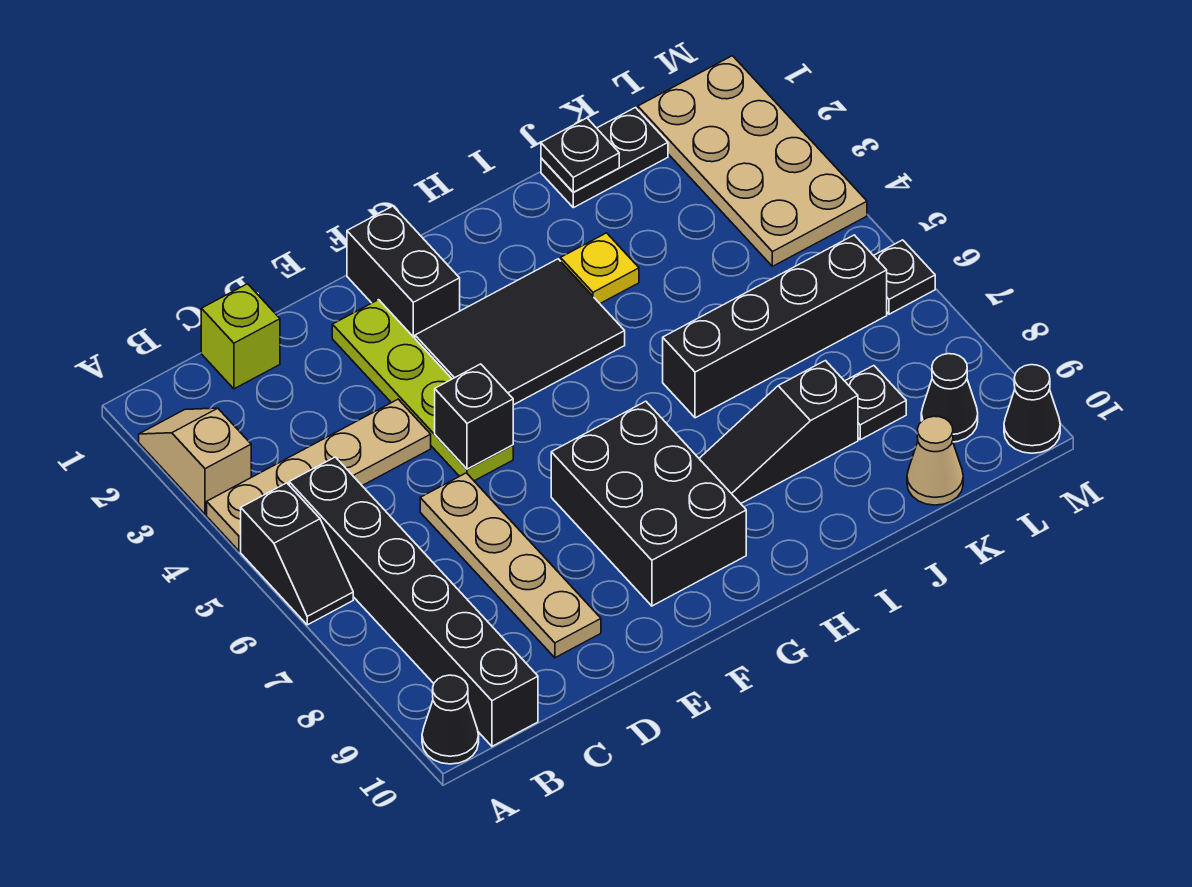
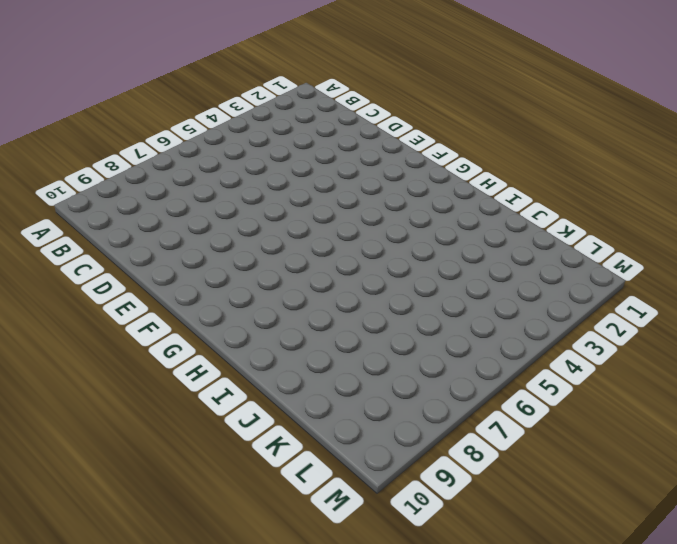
none -> tan slope A2:A3 level 1 top 3
none -> tan plate A4:D4 level 1
none -> black slope A5:A6 level 1 top 5

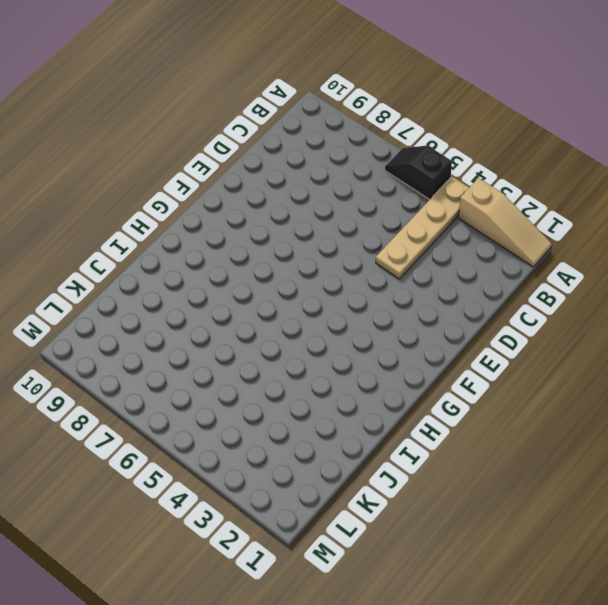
tan slope A1:A3 level 1 top 3 -> tan slope A2:A3 level 1 top 3
none -> black cone A10 level 1
none -> black brick B5:B10 level 1
none -> lime brick C1 level 1

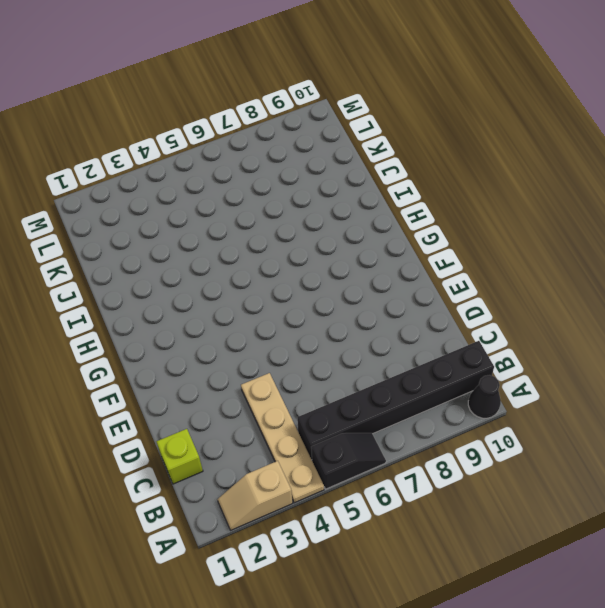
none -> tan plate D6:D9 level 1
none -> lime plate E2:E5 level 1
none -> black brick F1:F2 level 1

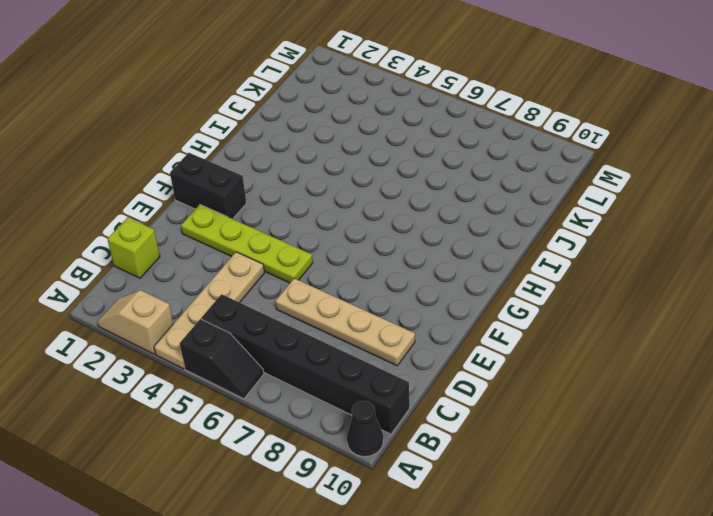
none -> black tile F3:H4 level 1
none -> black brick F7:G9 level 1
none -> black slope H8:J8 level 1 top J

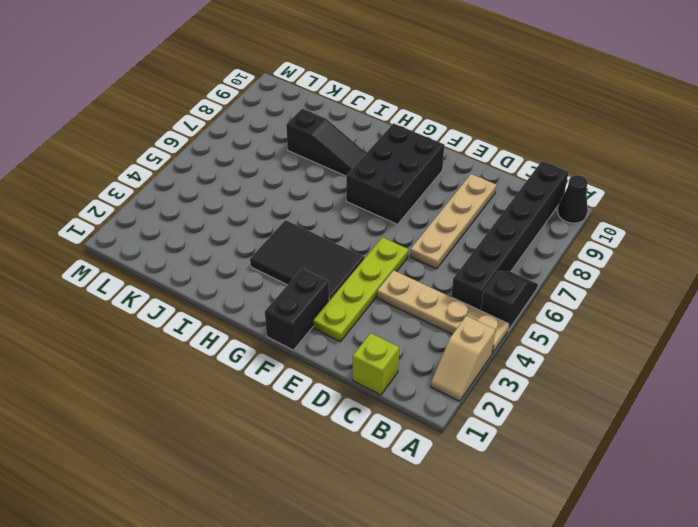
none -> yellow plate I3 level 1
none -> black brick I6:L6 level 1
none -> black plate J1:K1 level 1

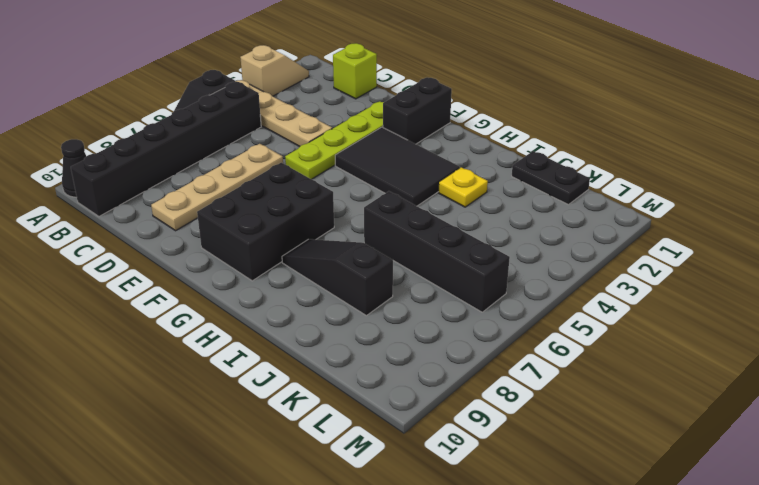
none -> black plate K8 level 1
none -> tan cone K10 level 1
none -> tan plate L1:M4 level 1

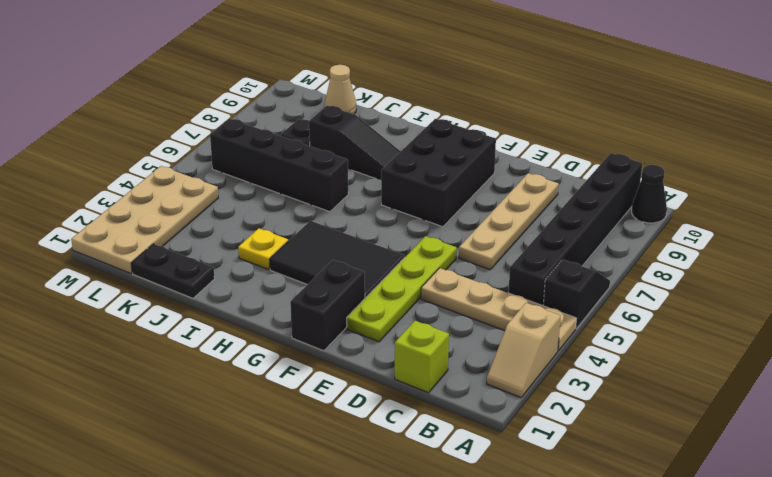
none -> black cone L9 level 1
none -> black plate M6 level 1
none -> black cone M10 level 1

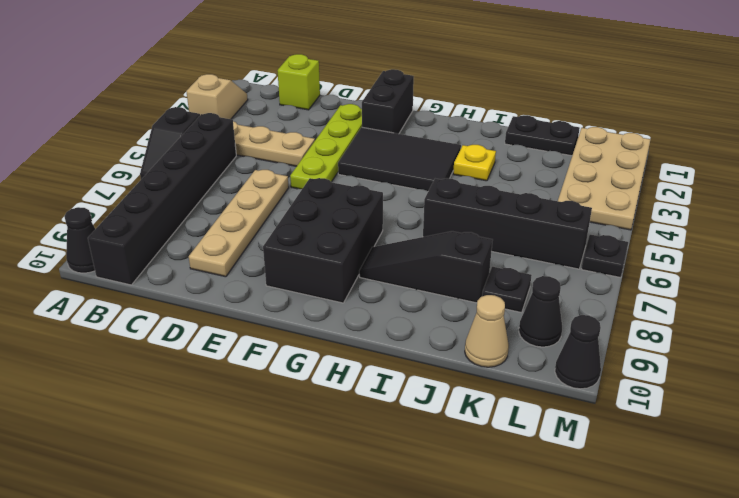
none -> black brick E5 level 2
none -> black plate J1 level 2

